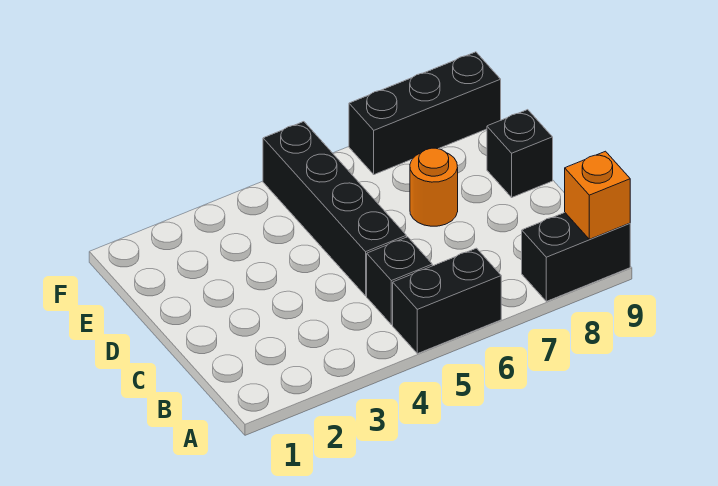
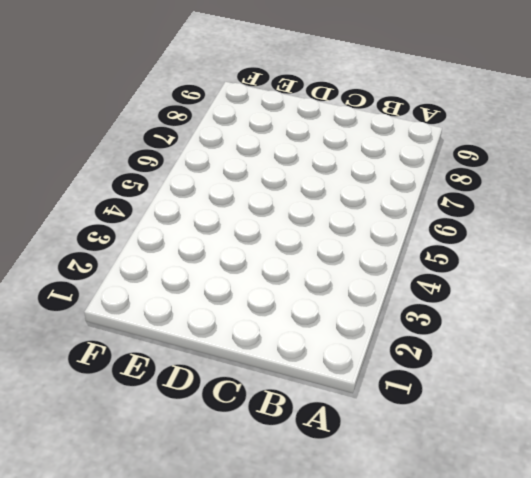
none -> black brick A5:A6 level 1
none -> black brick A8:A9 level 1

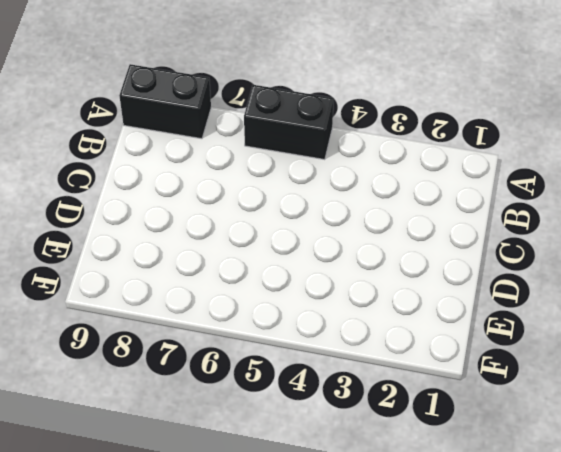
none -> black brick B5 level 1
none -> black brick C5:F5 level 1

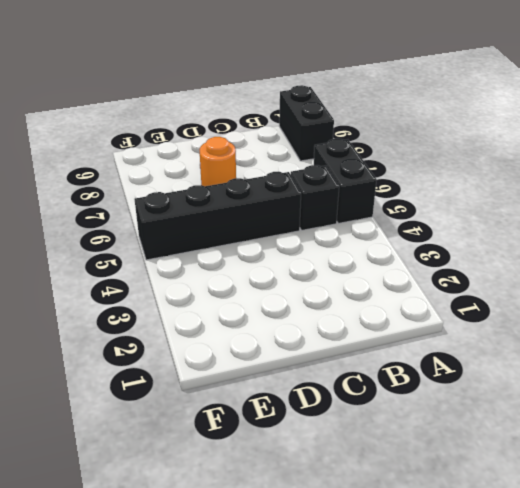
none -> black brick D9 level 1
none -> black brick F7:F9 level 1

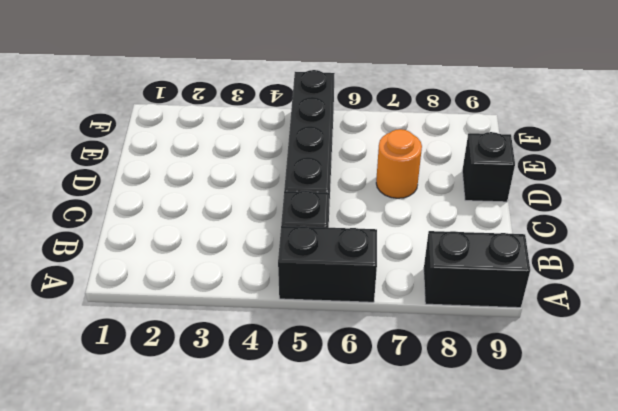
none -> black brick F7:F9 level 1
none -> orange brick A9 level 2

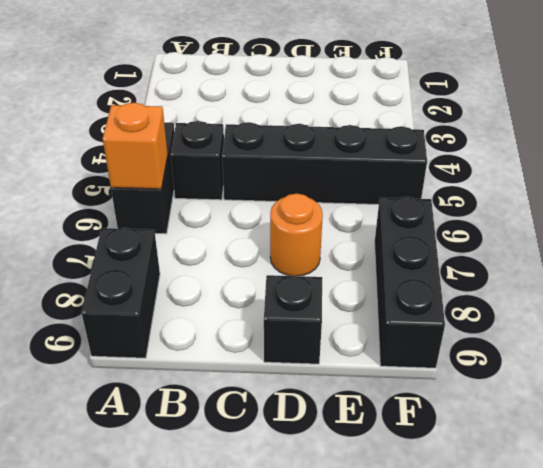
orange brick A6 level 2 -> orange brick A9 level 2

